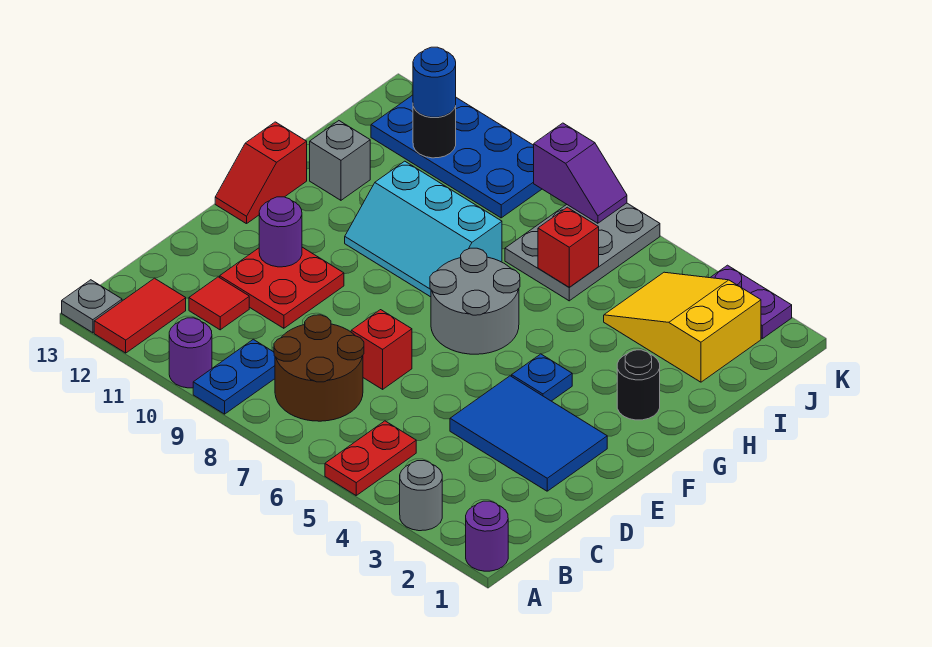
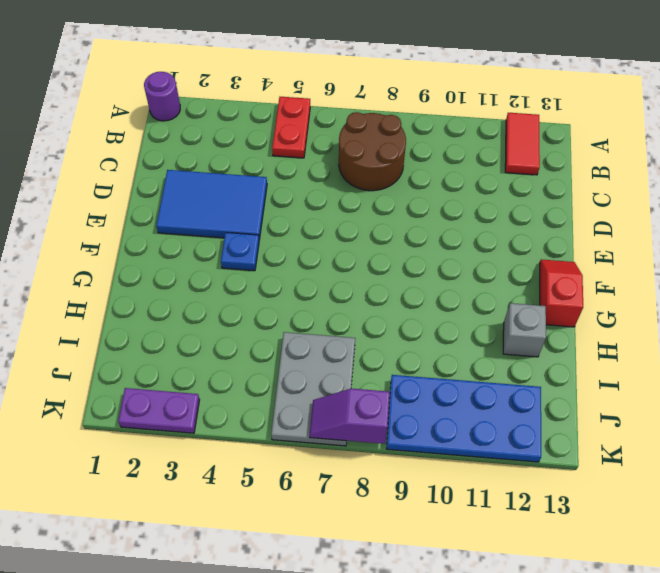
none -> grey round brick A3 level 1
none -> blue plate A9:B9 level 1
none -> purple round brick A10 level 1

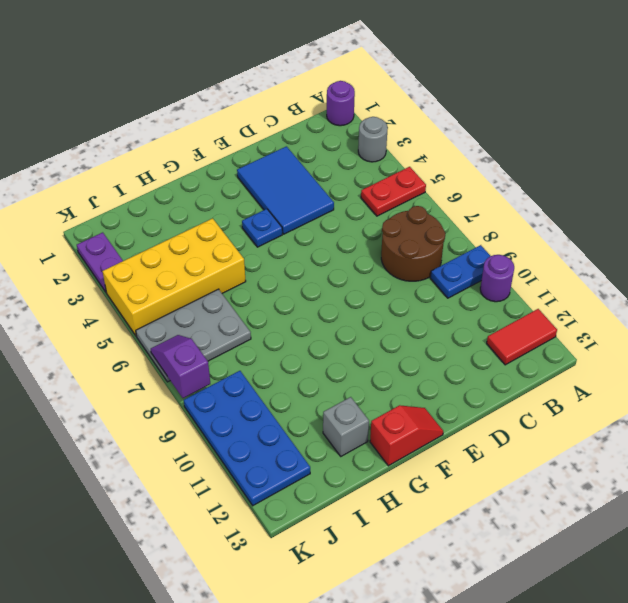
yellow brick H4:K5 level 1 -> yellow slope I2:J4 level 1 top 2
none -> grey plate A13 level 1
none -> red tile C11 level 1
none -> red brick D7 level 1

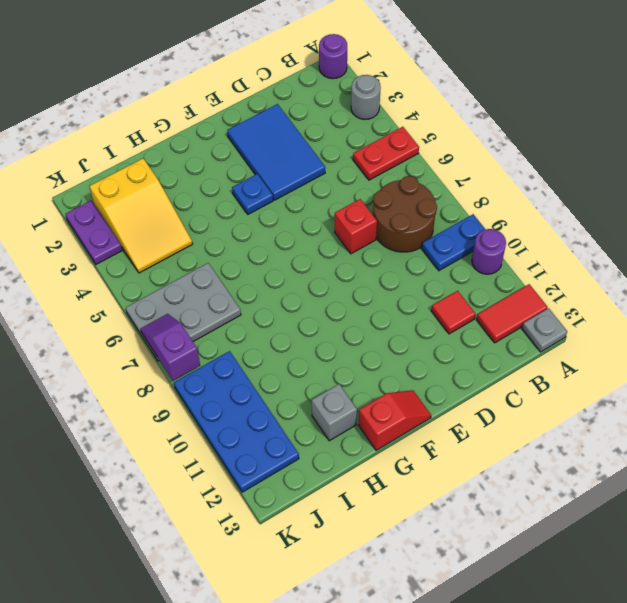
none -> red plate D10:E11 level 1
none -> grey round brick F6:G7 level 1
none -> black round brick G2 level 1

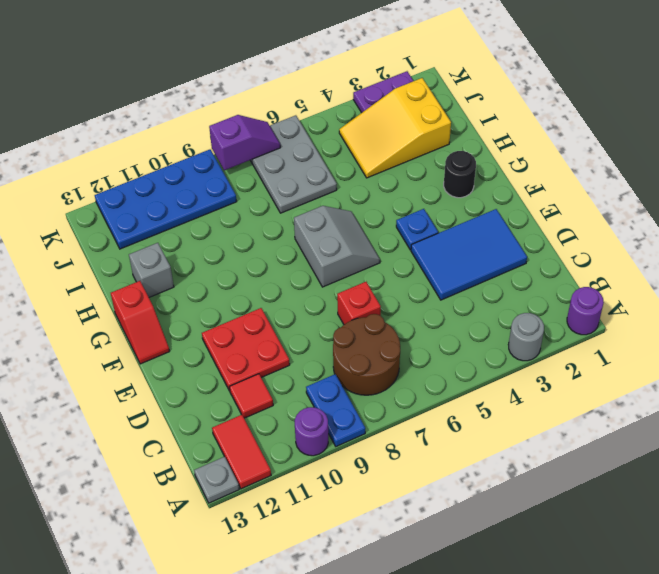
grey slope F6:G7 level 1 top 7 -> grey round brick F6:G7 level 1
none -> red plate A5:B5 level 1
none -> cyan slope G8:H10 level 1 top H
none -> purple round brick E11 level 2

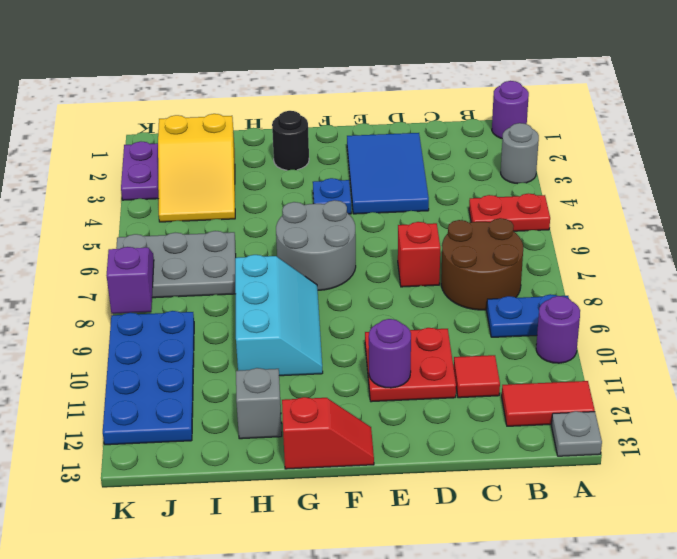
none -> red brick I6 level 2
none -> black round brick J11 level 2
none -> blue round brick J11 level 3

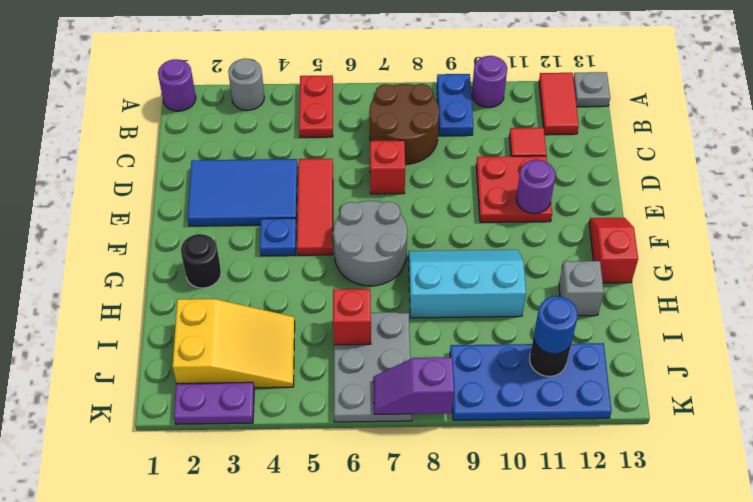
red tile D5:F5 level 1 -> none

